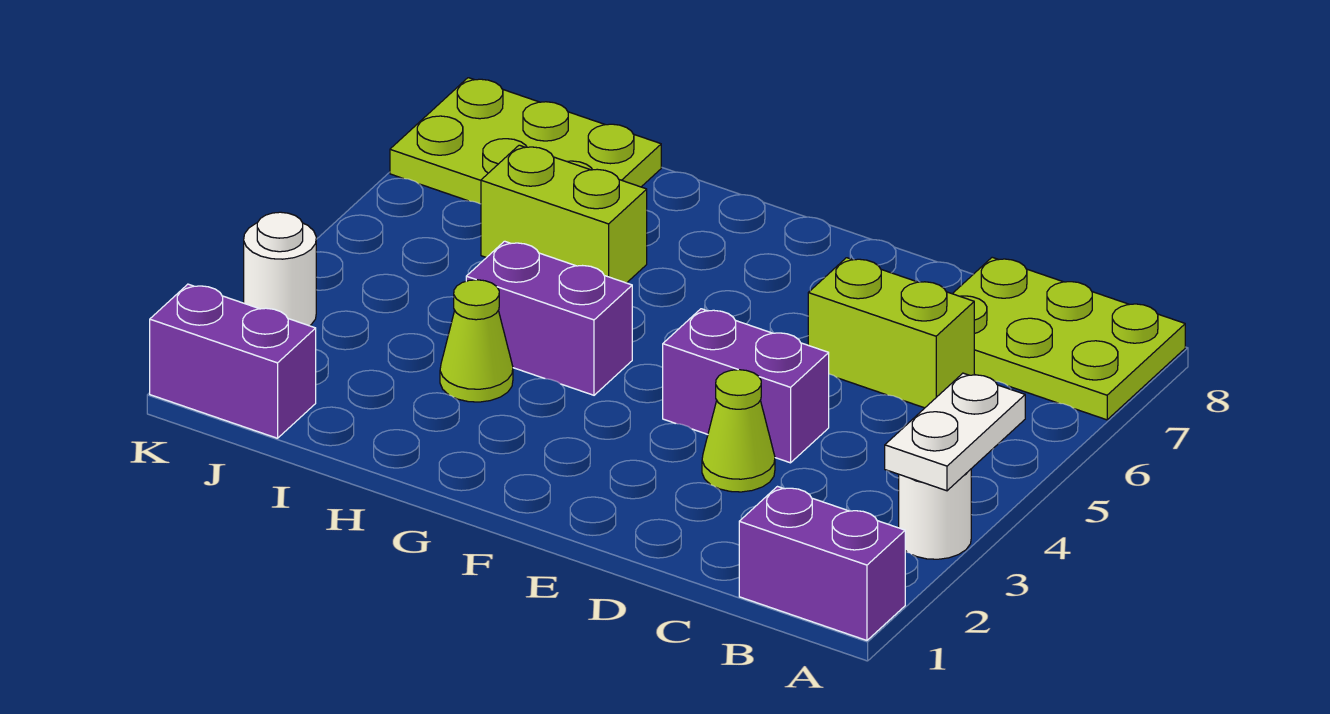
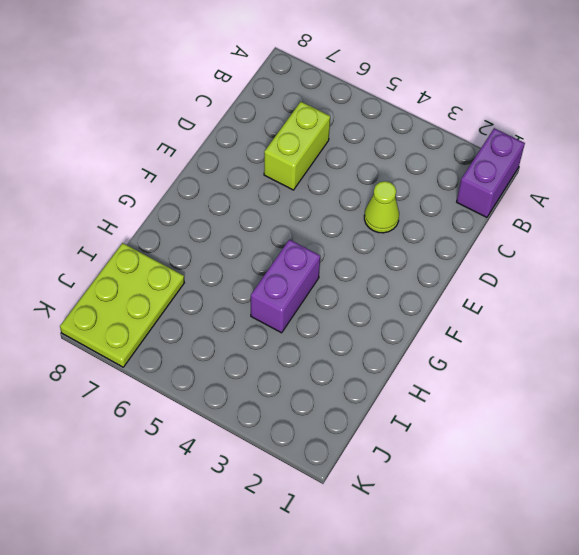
none -> white round brick A3 level 1
none -> lime plate A7:C8 level 1
none -> purple brick D4:E4 level 1

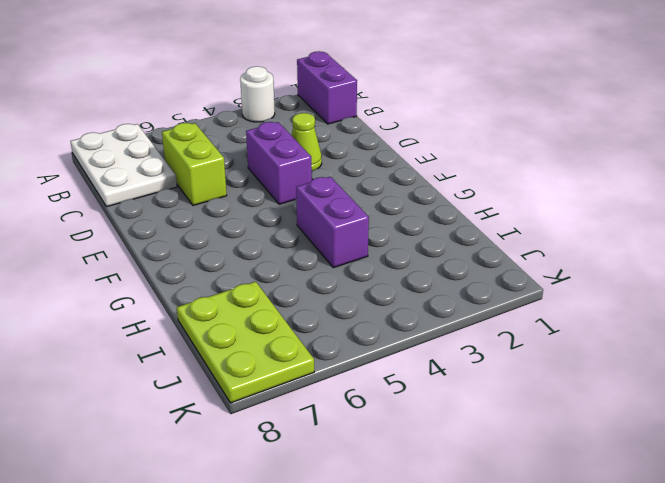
white plate A7:C8 level 1 -> lime plate A7:C8 level 1
none -> lime cone H3 level 1
none -> lime brick H6:I6 level 1
none -> purple brick J1:K1 level 1

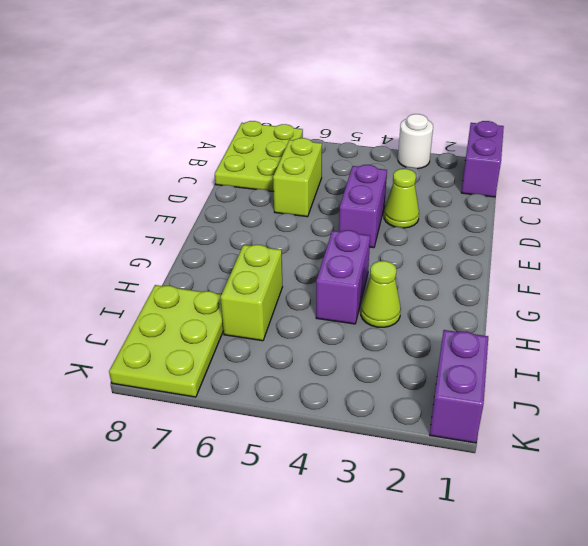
none -> white round brick K3 level 1
none -> white plate A3:A4 level 2

